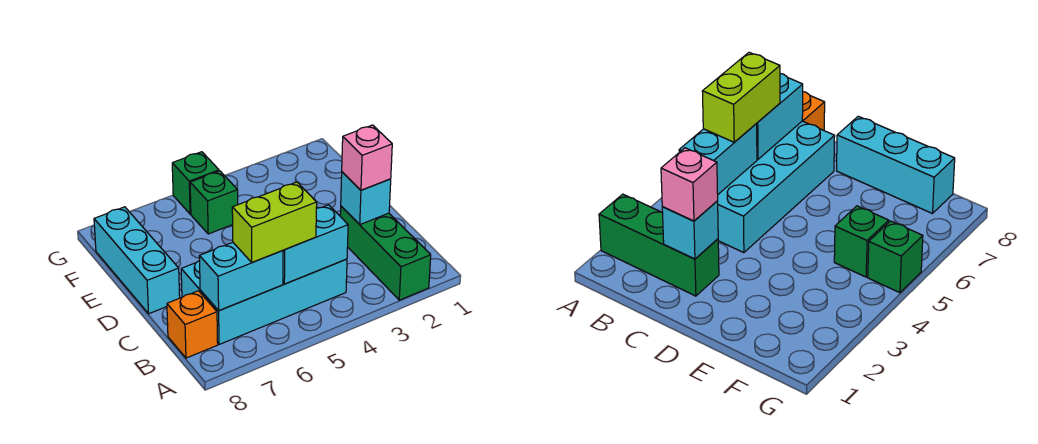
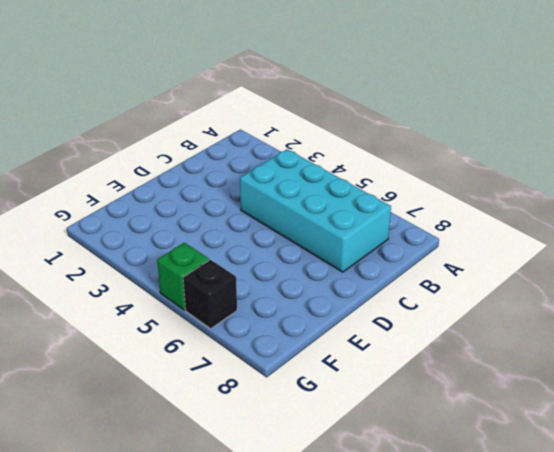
black brick G6 level 1 -> none
none -> green brick A2:C2 level 1
none -> orange brick B8 level 1

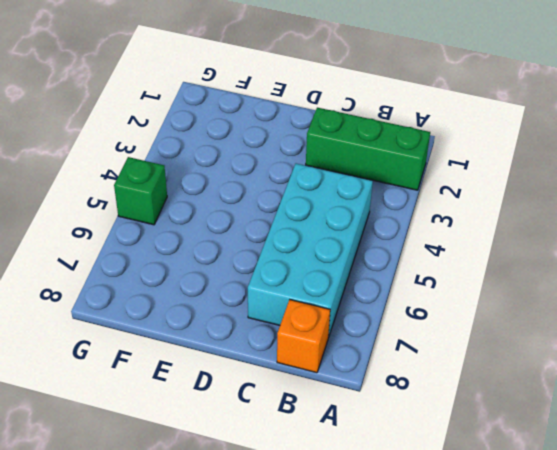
none -> cyan brick D8:F8 level 1
none -> green brick F5 level 1

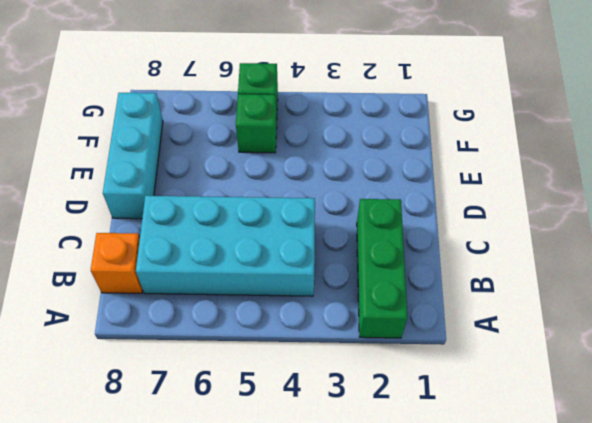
none -> cyan brick B4:B5 level 2
none -> cyan brick B6:B7 level 2

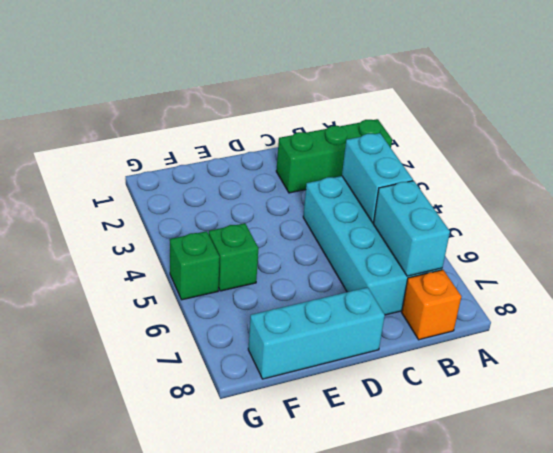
none -> cyan brick C2 level 2
none -> lime brick B5:B6 level 3

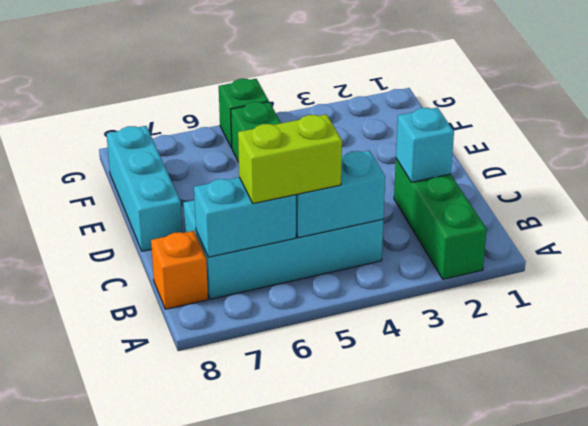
none -> pink brick C2 level 3

